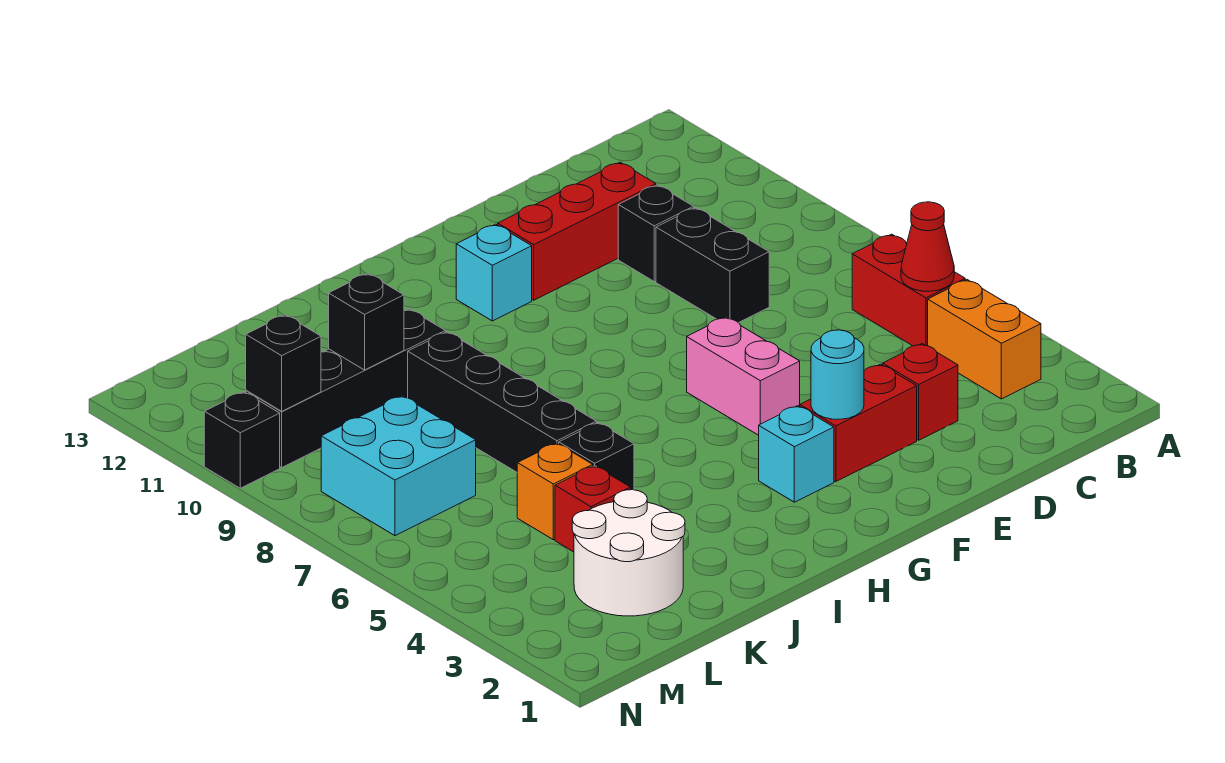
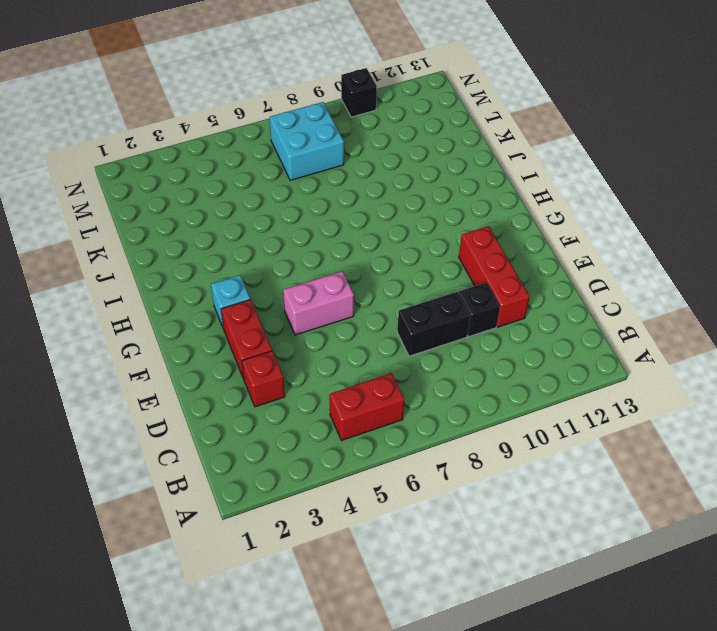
none -> orange brick B3:B4 level 1
none -> cyan brick G11 level 1
none -> black brick J5 level 1

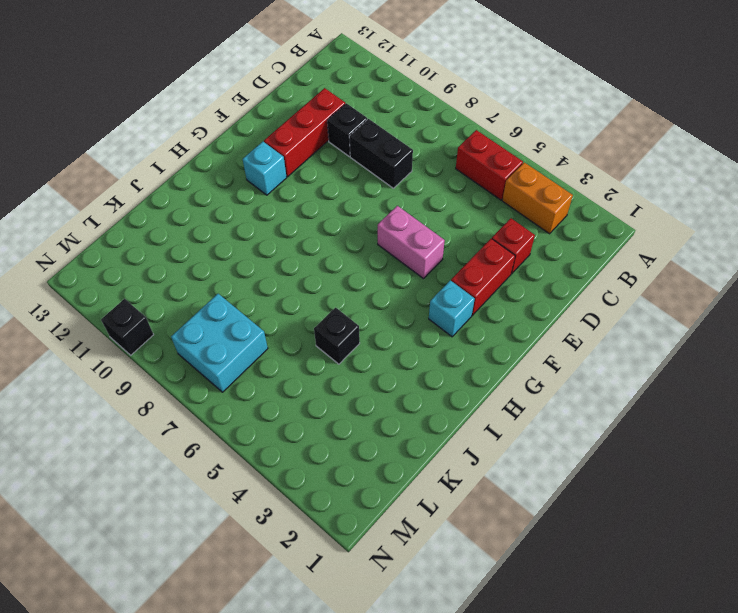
none -> black brick J6:J9 level 1
none -> black brick J10:M10 level 1
none -> white round brick K2:L3 level 1

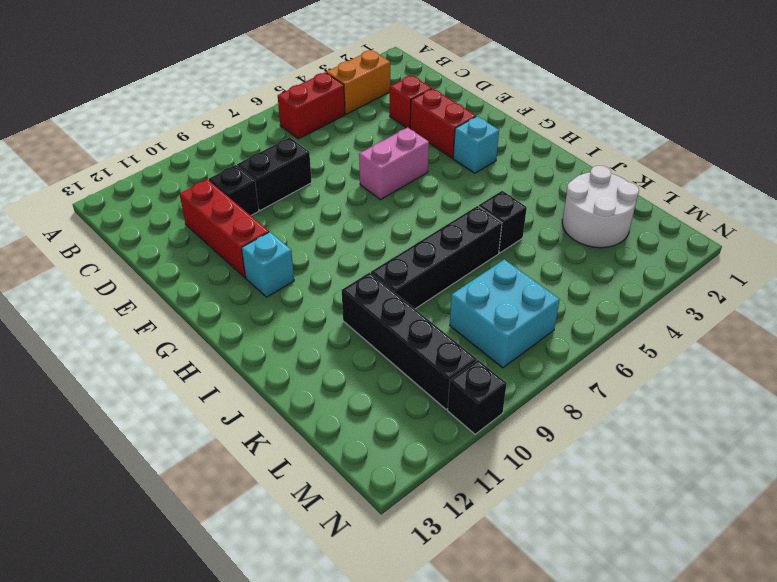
none -> red brick K4 level 1
none -> orange brick K5 level 1
none -> red cone B5 level 2

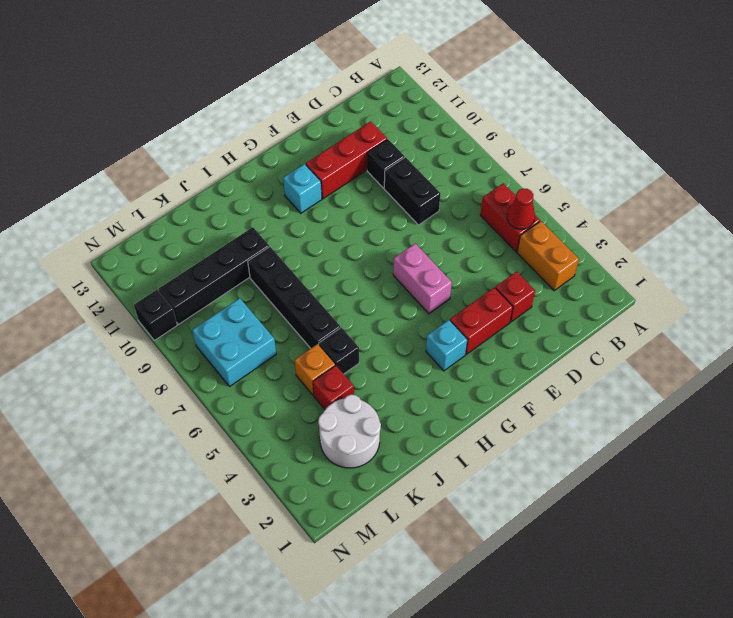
none -> cyan round brick F3 level 2
none -> black brick K10 level 2
none -> black brick M10 level 2

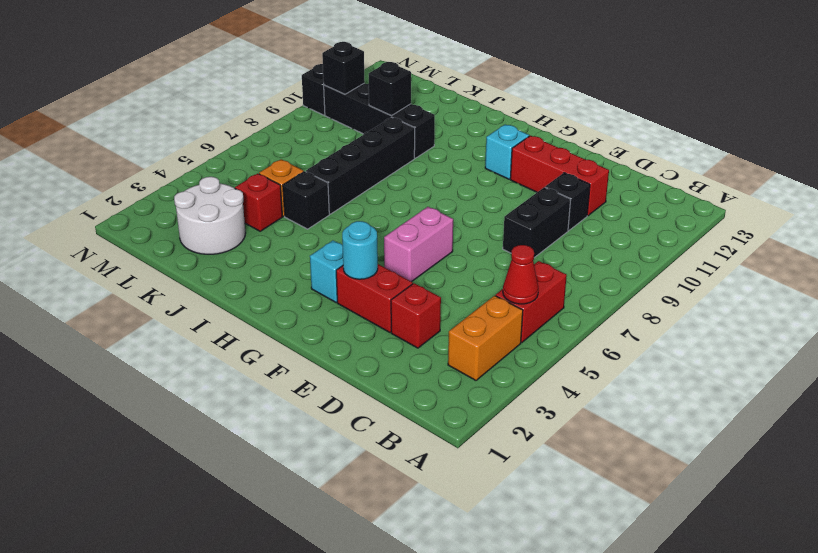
none -> cyan brick L7:M8 level 1

